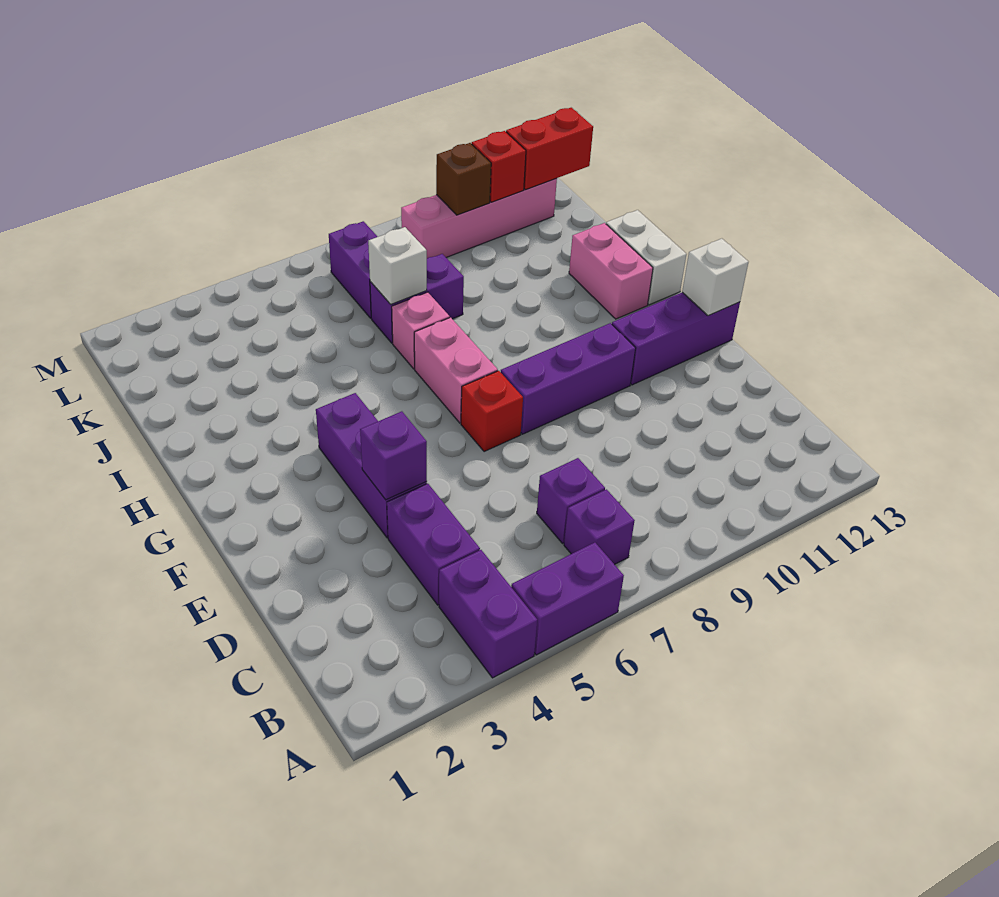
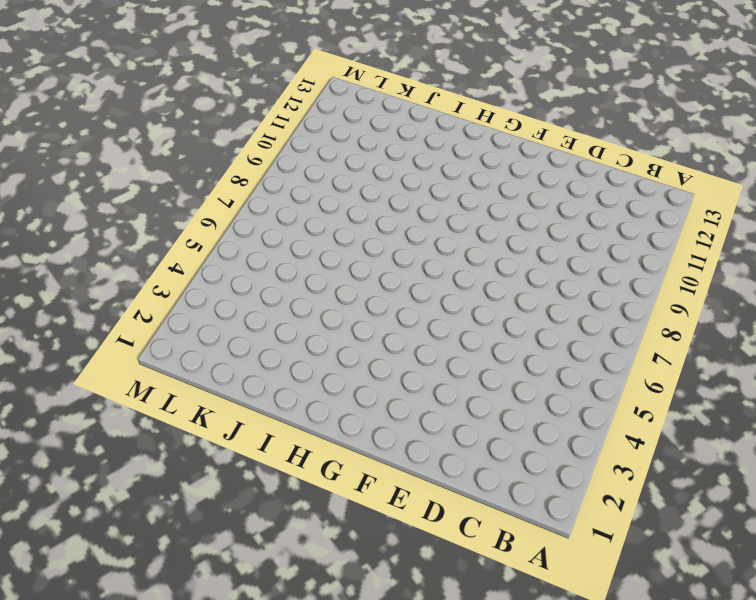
none -> purple brick A4:B4 level 1
none -> purple brick A5:A6 level 1
none -> purple brick B7 level 1

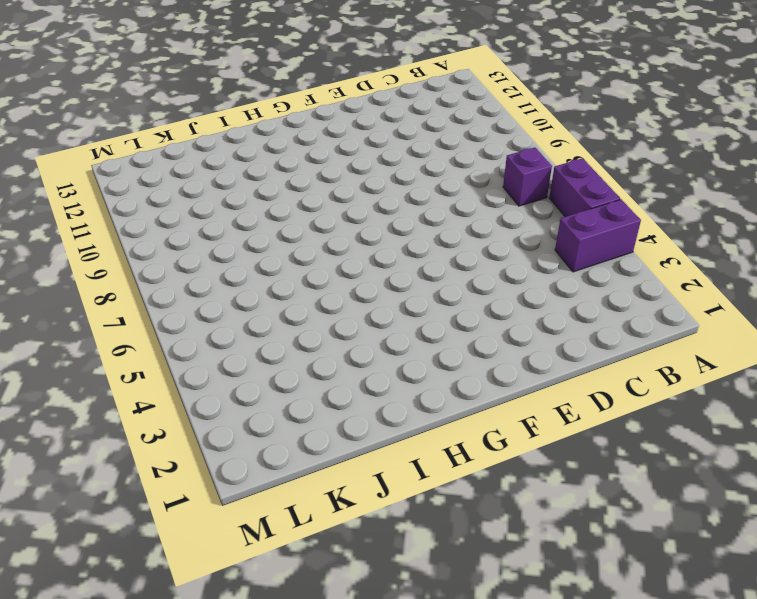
none -> purple brick C4:D4 level 1
none -> purple brick C7 level 1
none -> purple brick E4:G4 level 1

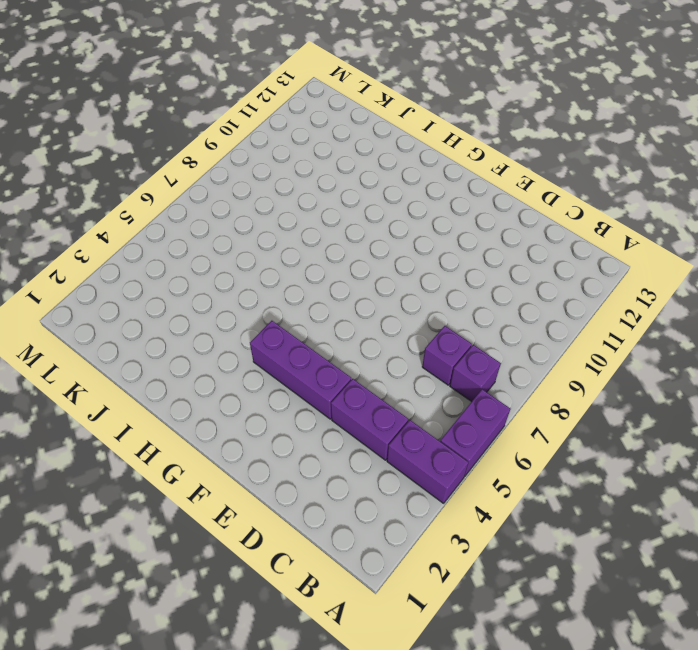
none -> red brick F7 level 1
none -> purple brick F8:F10 level 1
none -> purple brick F11:F13 level 1

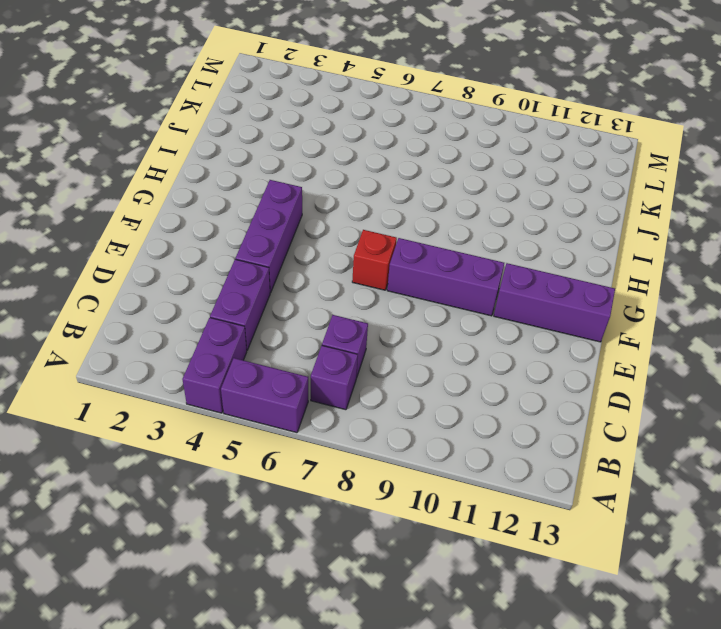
none -> pink brick G7:H7 level 1
none -> pink brick H12:I12 level 1
none -> white brick H13:I13 level 1

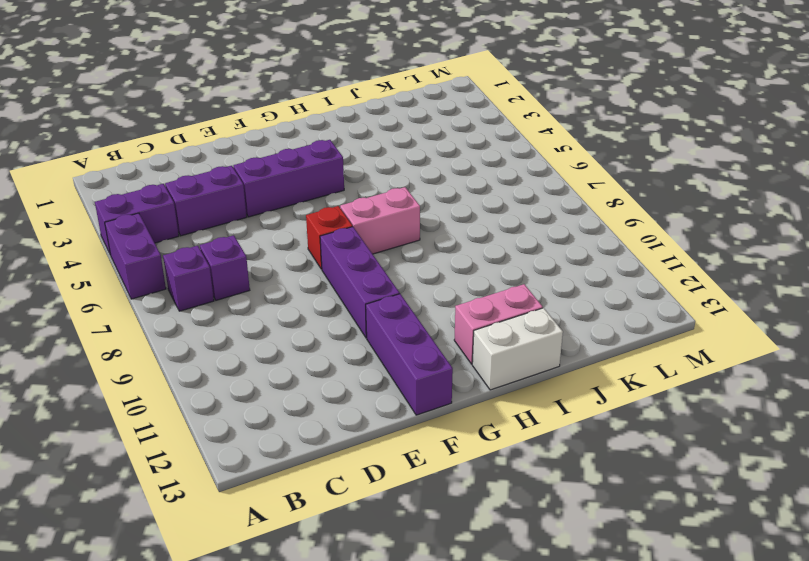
none -> pink brick I7 level 1
none -> purple brick J7:J8 level 1
none -> purple brick K7:L7 level 1

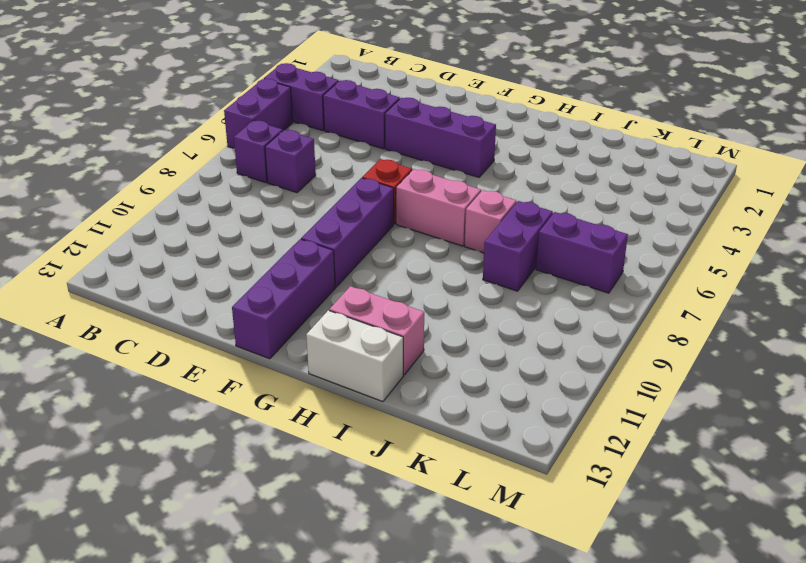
none -> pink brick L9:L12 level 1
none -> purple brick E4 level 2
none -> white brick F13 level 2

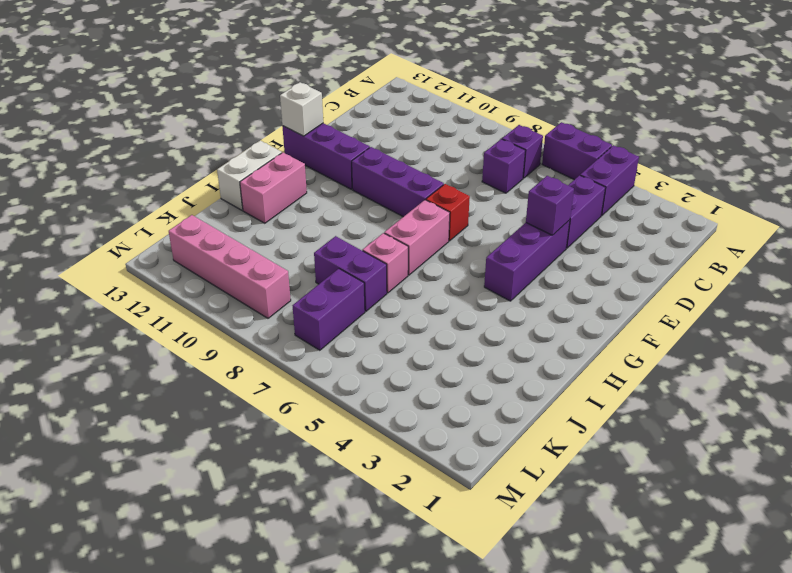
none -> white brick J7 level 2
none -> brown brick L10 level 2
none -> red brick L11 level 2

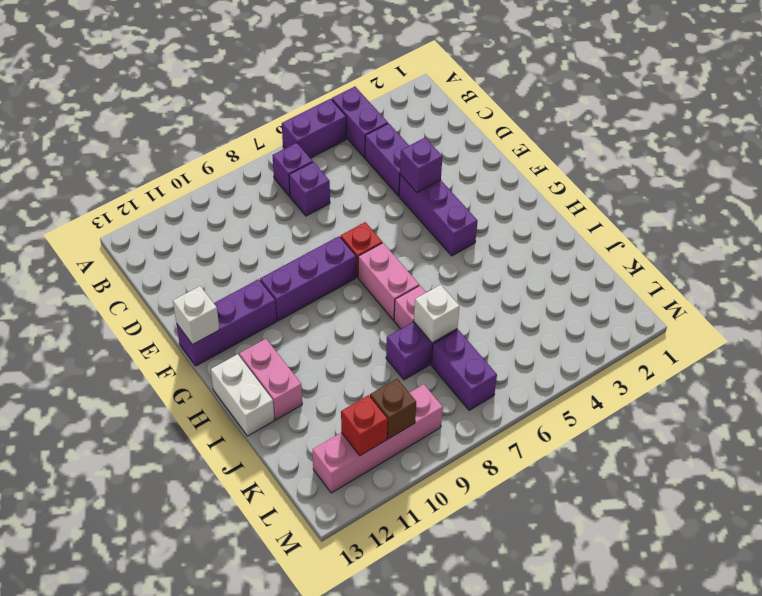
none -> red brick L12:L13 level 2

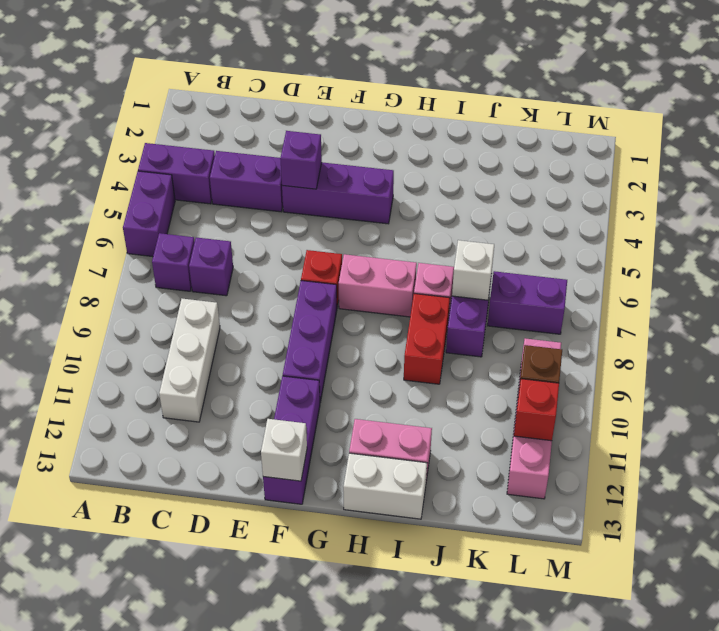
white brick C9:C11 level 1 -> none
red brick I8:I9 level 1 -> red brick L12:L13 level 2

